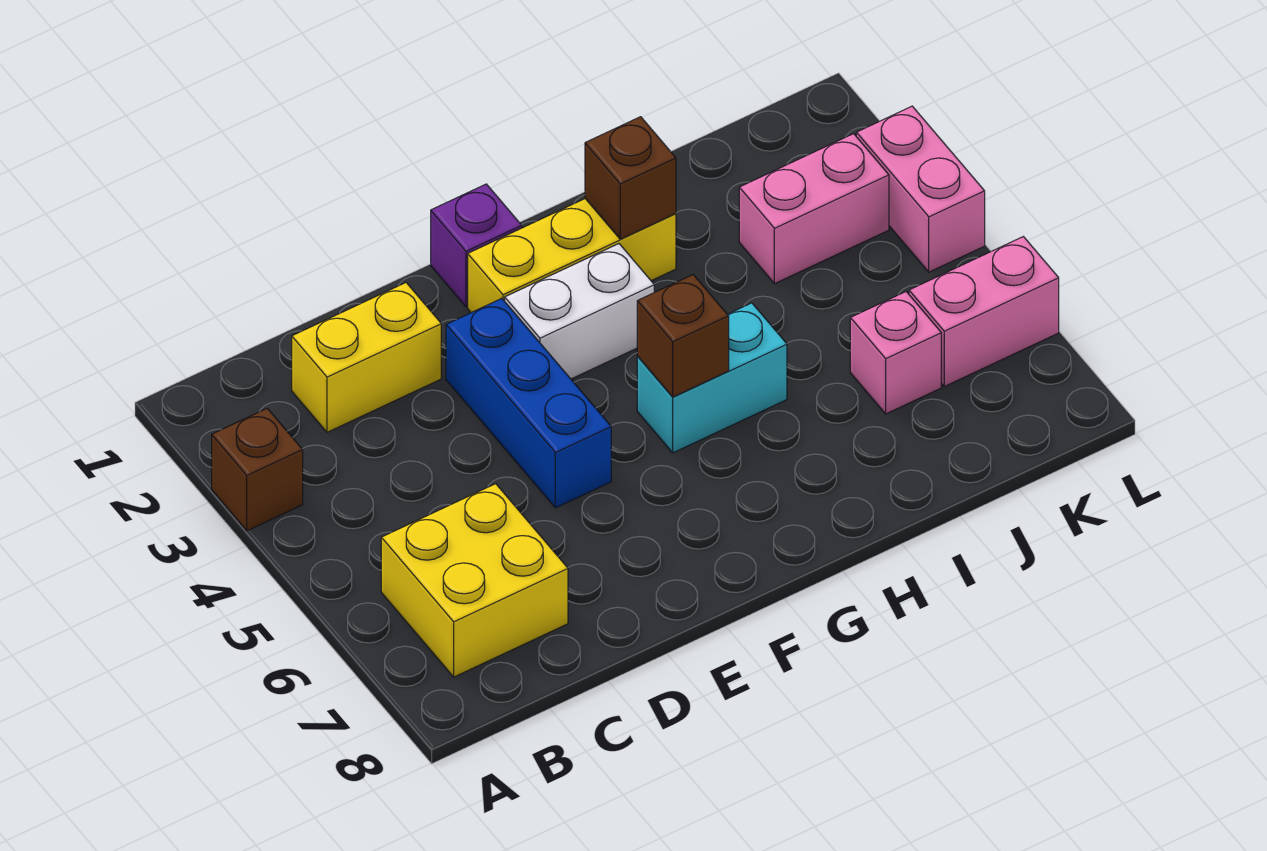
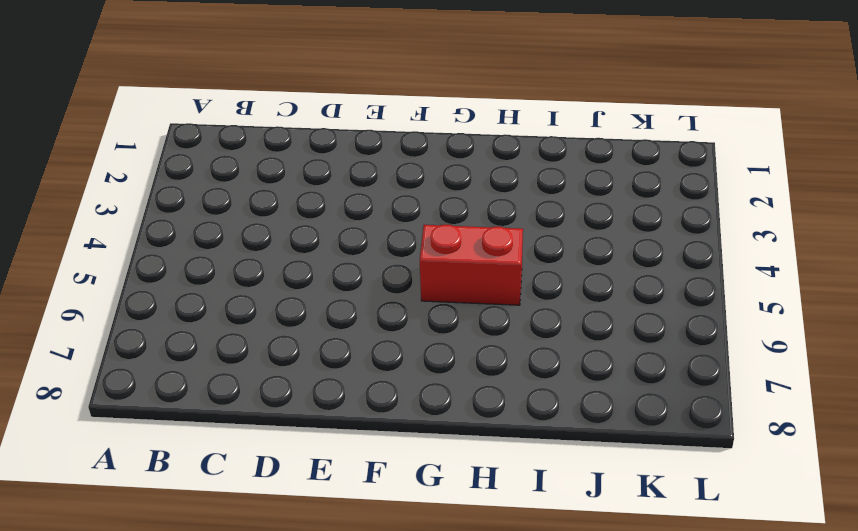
red brick G5:H5 level 1 -> cyan brick G5:H5 level 1
none -> brown brick A3 level 1
none -> yellow brick B6:C7 level 1
none -> yellow brick C2:D2 level 1

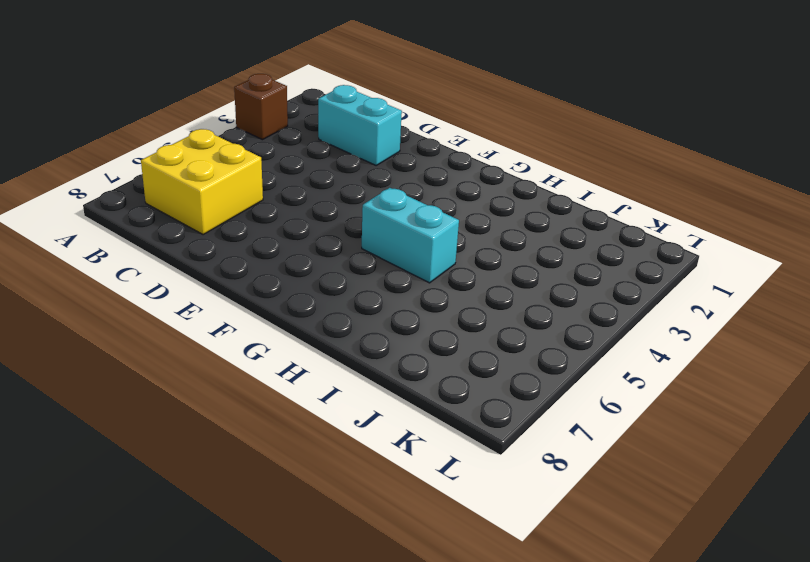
cyan brick C2:D2 level 1 -> yellow brick C2:D2 level 1
none -> blue brick E3:E5 level 1
none -> purple brick F1 level 1
none -> yellow brick F2:H2 level 1

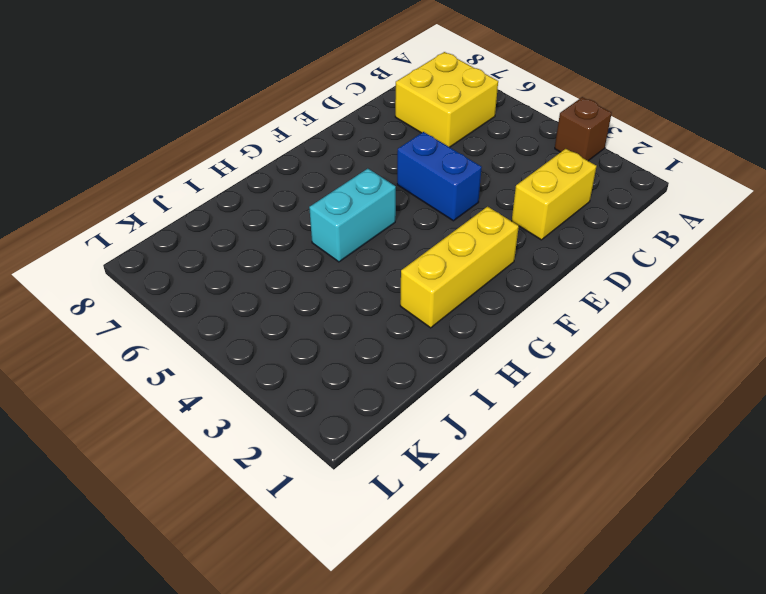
blue brick E4:E5 level 1 -> blue brick E3:E5 level 1
none -> purple brick F1 level 1
none -> white brick F3:G3 level 1
none -> pink brick J3:K3 level 1

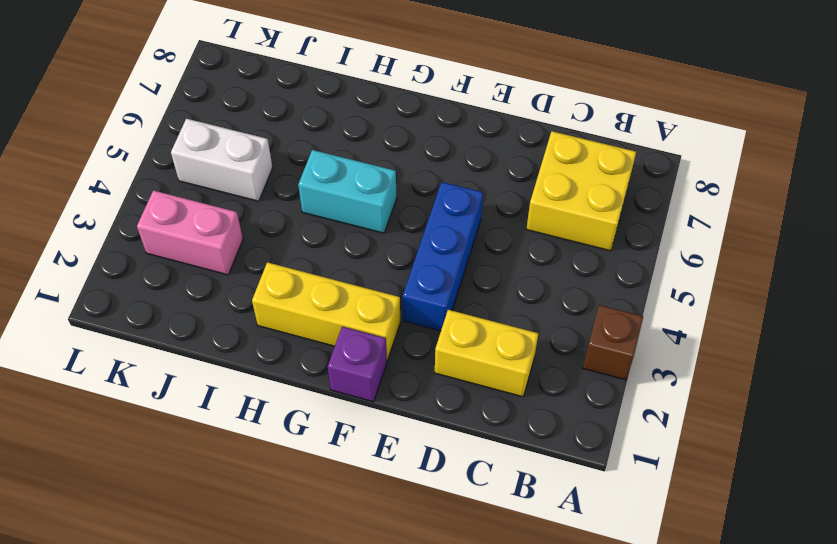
white brick J5:K5 level 1 -> white brick F3:G3 level 1
none -> pink brick J6 level 1
none -> pink brick K6:L6 level 1
none -> pink brick L3:L4 level 1

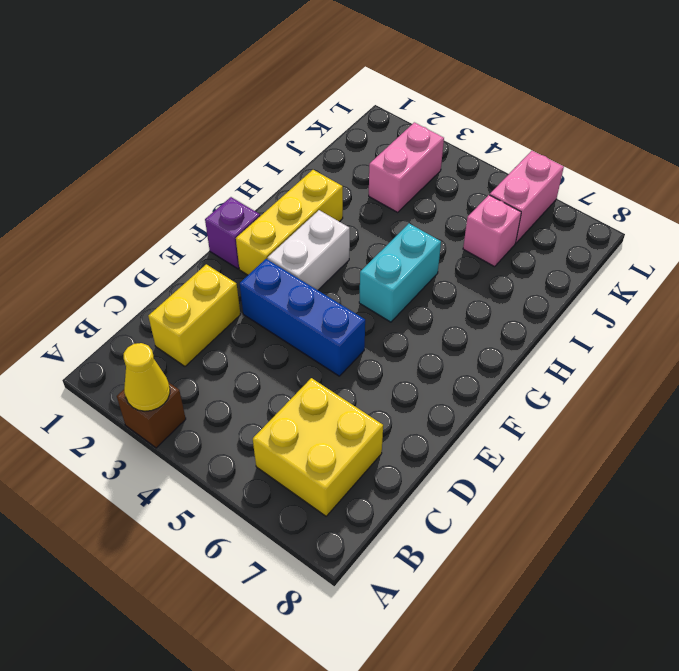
yellow cone A3 level 2 -> none
none -> pink brick L3:L4 level 1
none -> brown brick G5 level 2
none -> brown brick H2 level 2

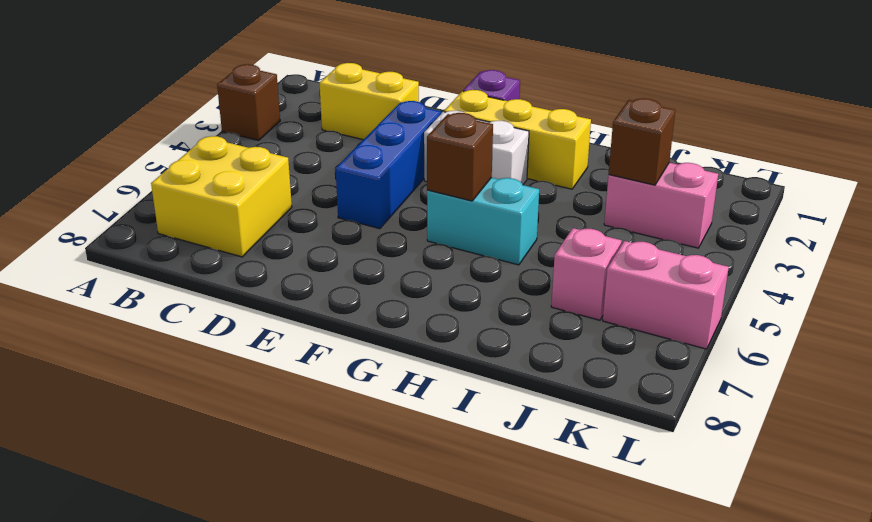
brown brick J3 level 2 -> brown brick H2 level 2
none -> pink brick L3:L4 level 1

